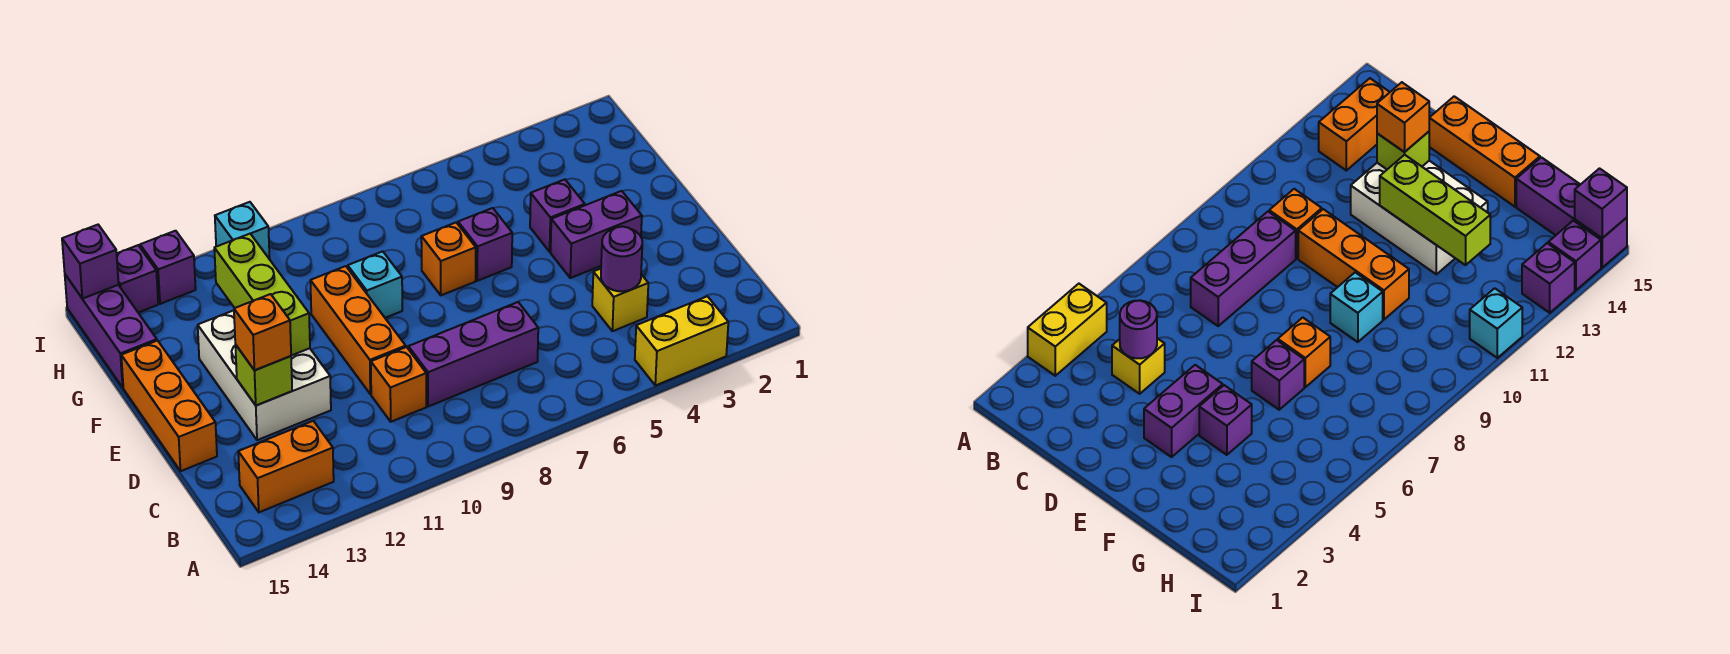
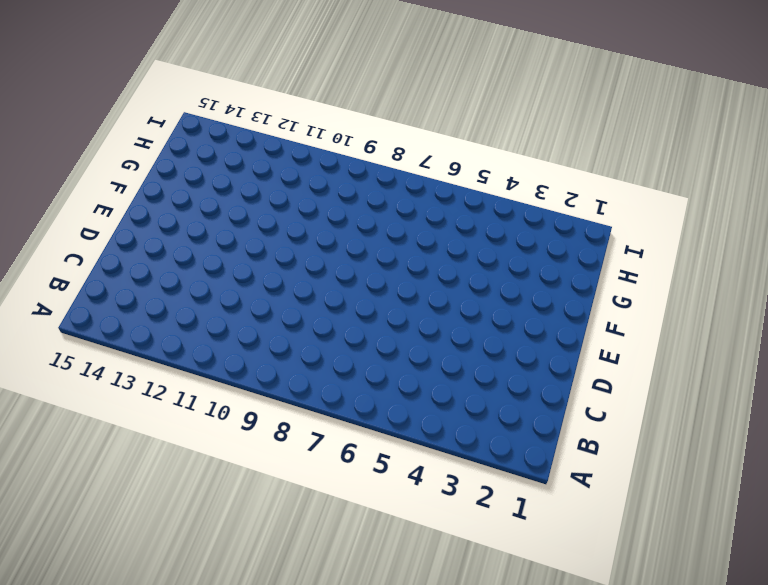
none -> yellow brick A3:A4 level 1
none -> orange brick B13:B14 level 1
none -> yellow brick C4 level 1

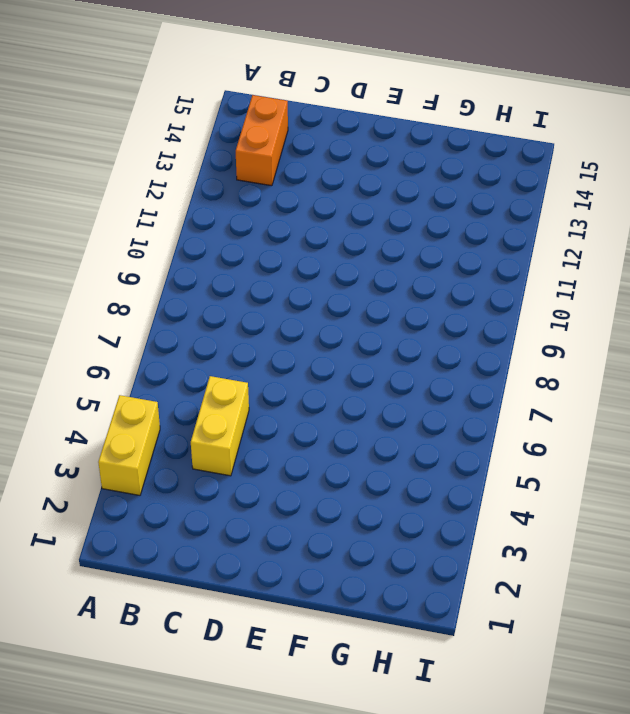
yellow brick C4:C5 level 1 -> yellow brick C4 level 1
none -> purple brick C7:C9 level 1
none -> orange brick C10 level 1
none -> orange brick D10:F10 level 1

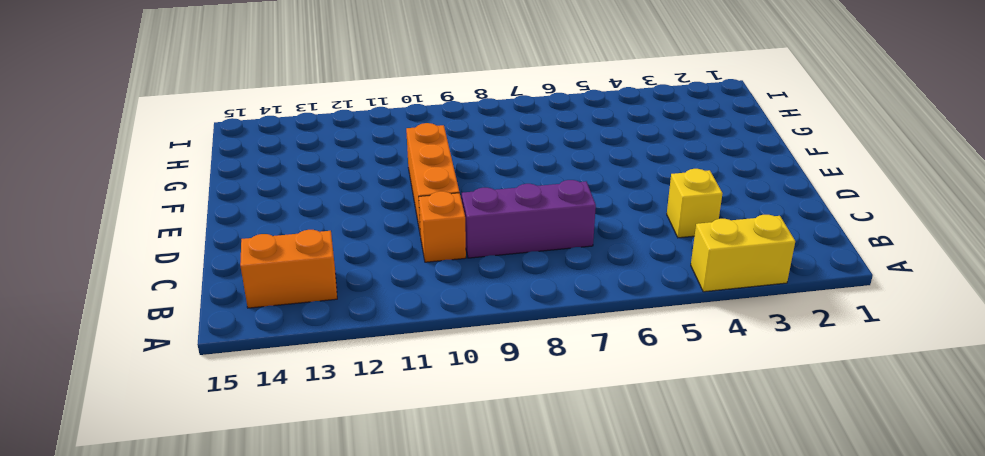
none -> white brick D12:F13 level 1
none -> orange brick D15:F15 level 1
none -> purple brick E3:E4 level 1

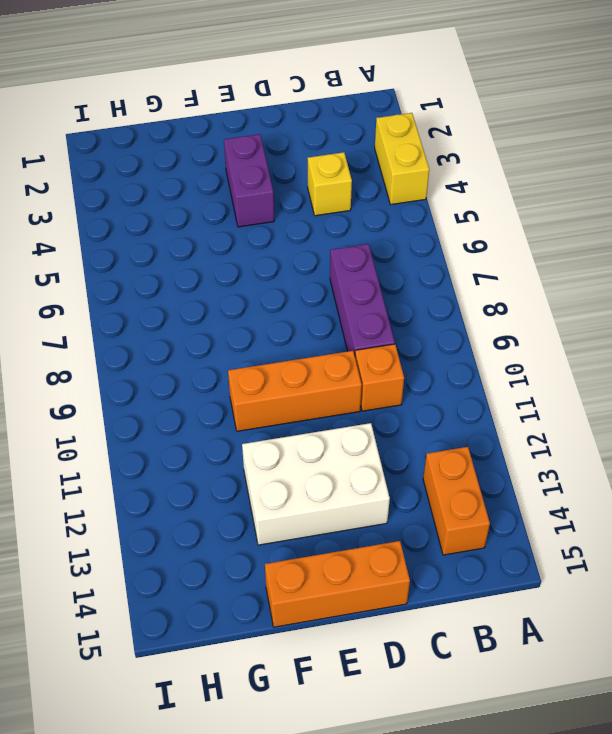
none -> purple brick F4 level 1
none -> purple brick F6 level 1
none -> orange brick F7 level 1

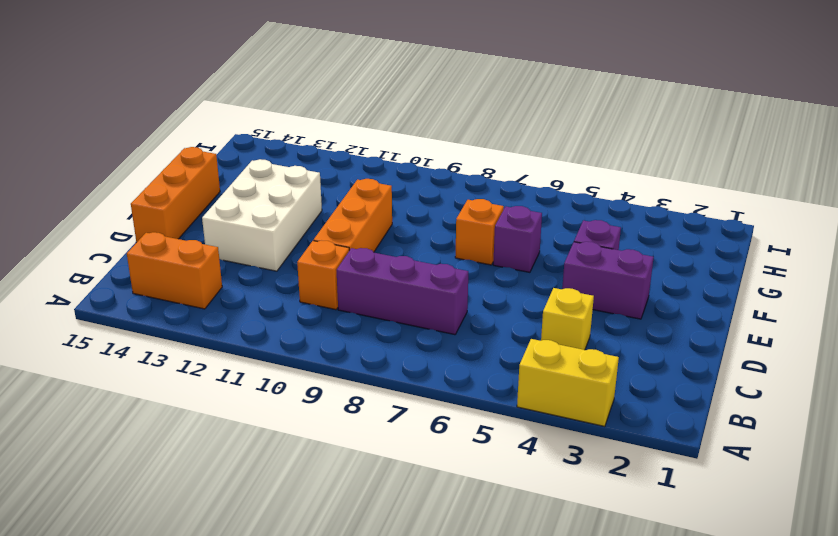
none -> cyan brick F9 level 1
none -> purple brick G15:I15 level 1
none -> cyan brick I11 level 1

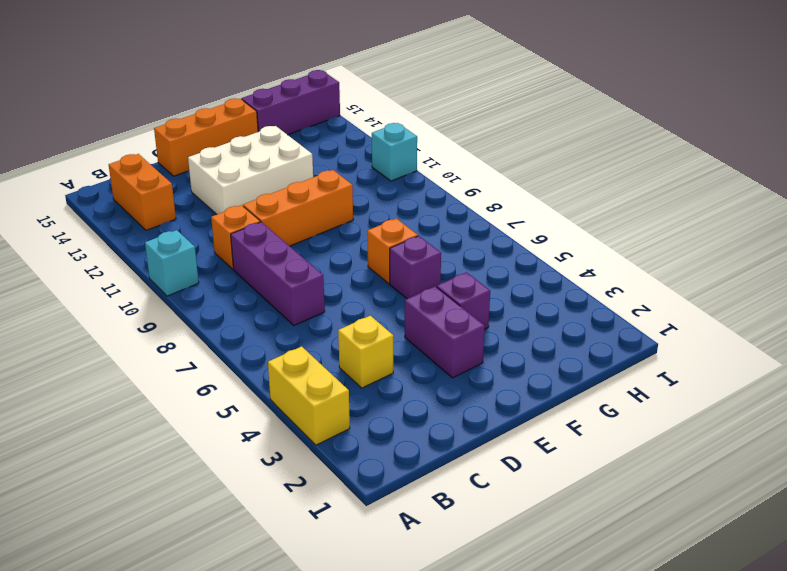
cyan brick A10 level 1 -> cyan brick F9 level 1
none -> purple brick I13 level 1
none -> purple brick I14 level 1
none -> purple round brick C4 level 2

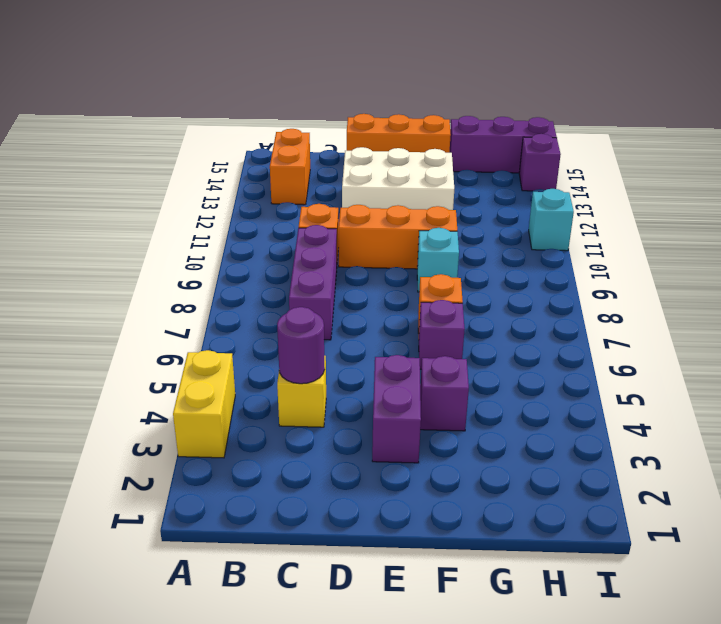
none -> purple brick I13 level 1
none -> lime brick D13 level 2
none -> lime brick E12:G12 level 2

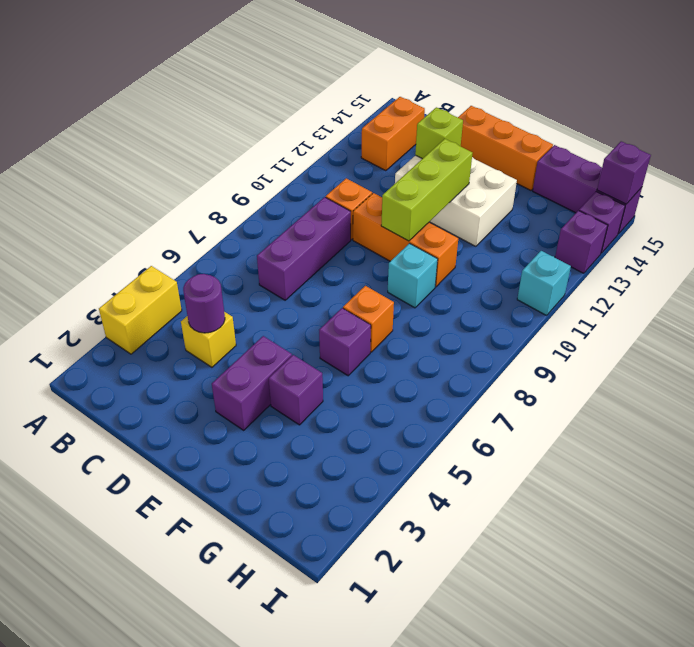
lime brick E10:E12 level 2 -> lime brick E12:G12 level 2
none -> orange brick D13 level 3

